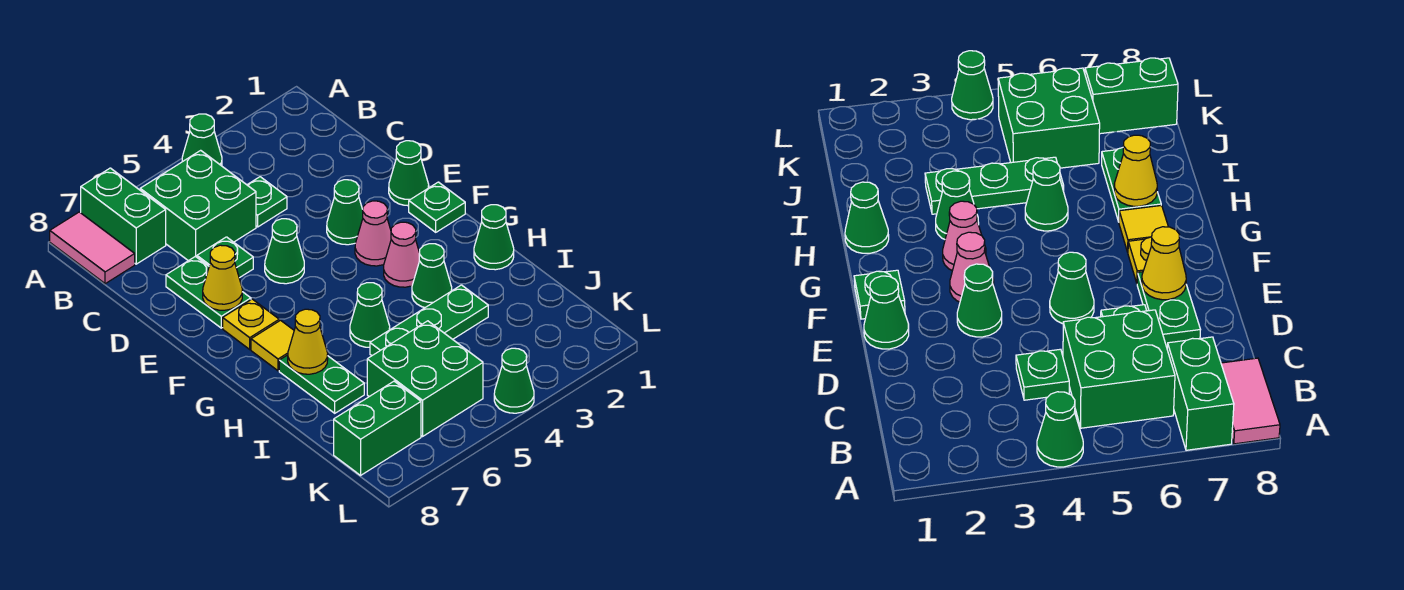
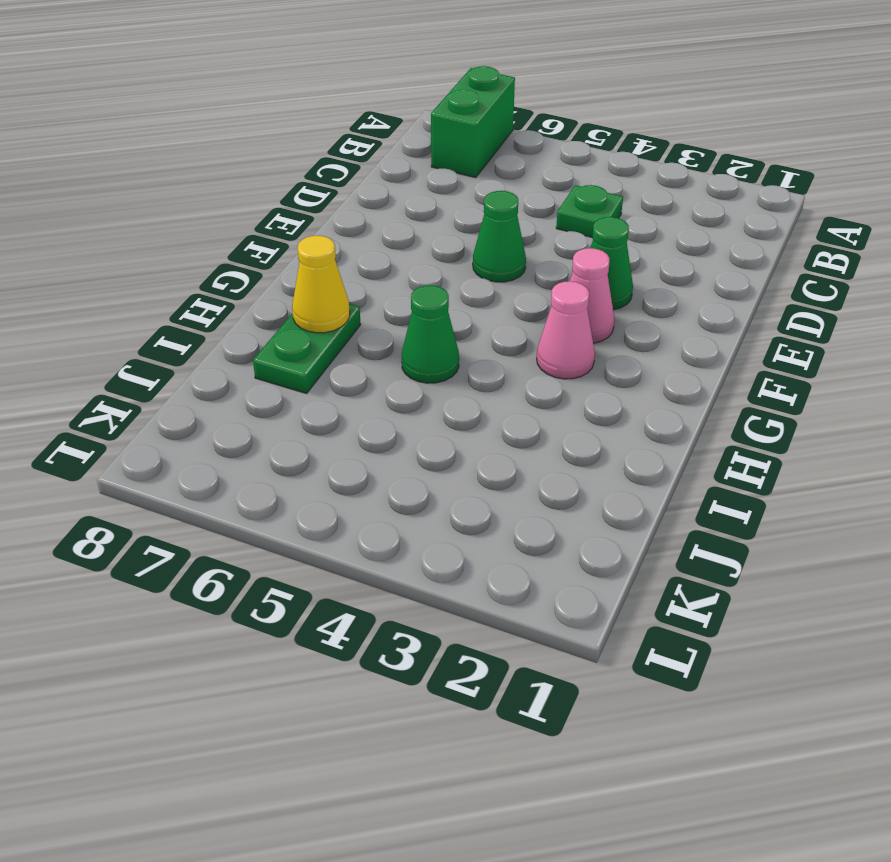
none -> green cone A4 level 1
none -> pink tile A8:B8 level 1
none -> green brick B5:C6 level 1

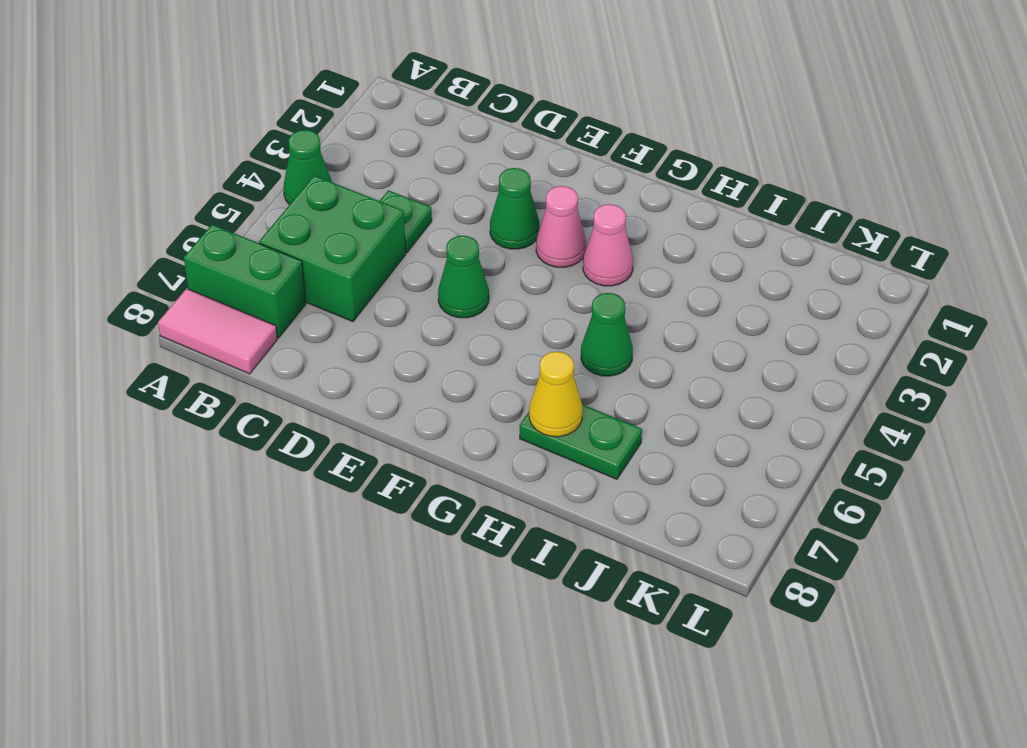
none -> green plate D6 level 1
none -> green plate D7:E7 level 1
none -> green cone E1 level 1

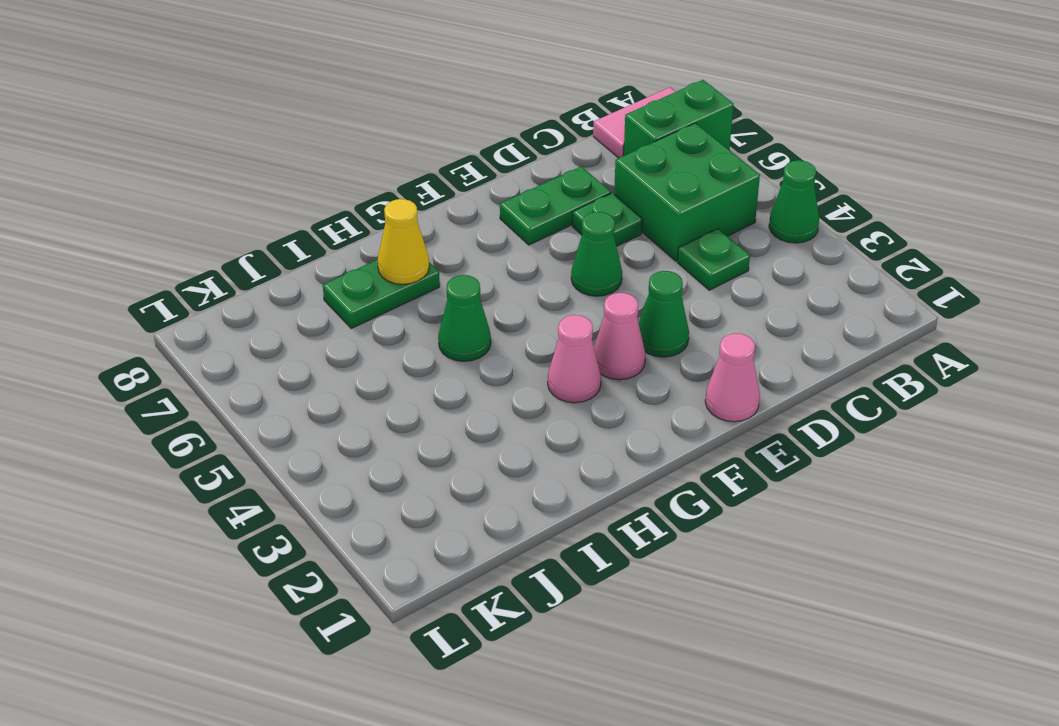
pink cone E1 level 1 -> green cone E1 level 1
none -> green plate F1 level 1
none -> yellow plate F7 level 1
none -> yellow tile G7 level 1

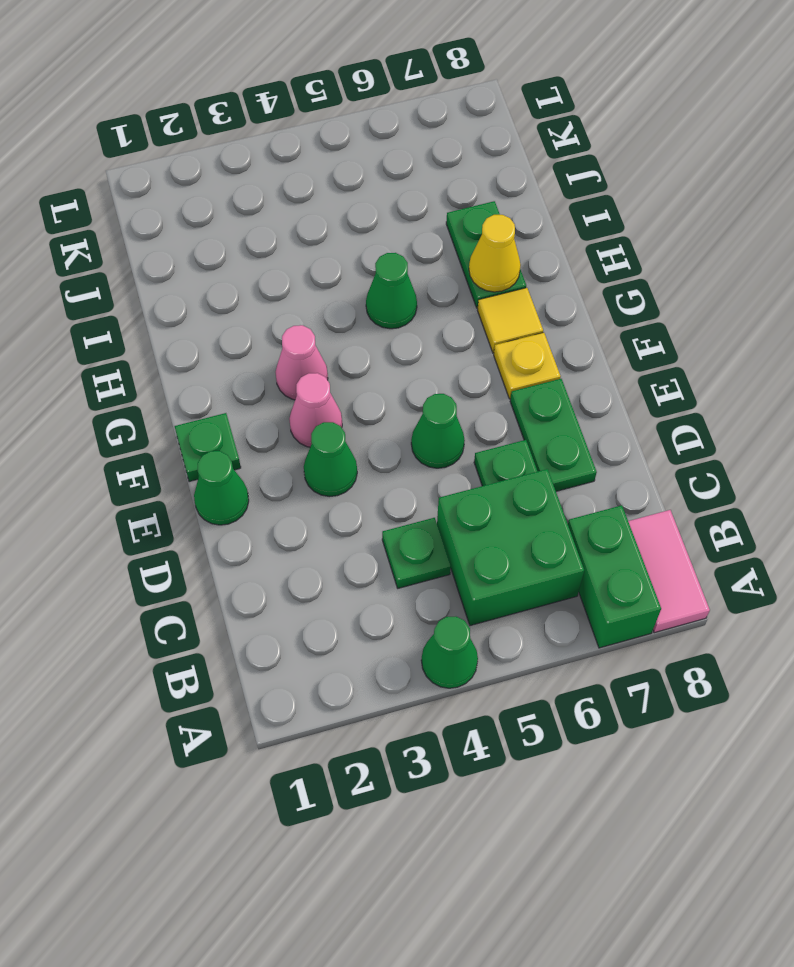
none -> green cone H1 level 1
none -> green cone H3 level 1
none -> green plate I3:I5 level 1

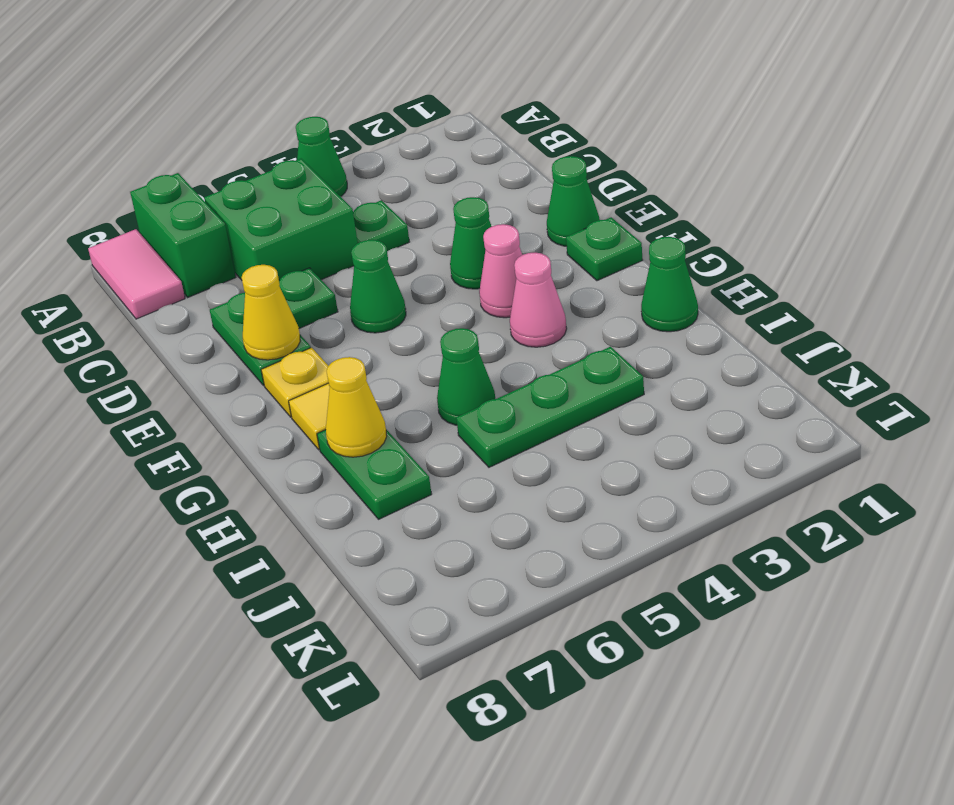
none -> green cone H3 level 1
none -> green brick J5:K6 level 1
none -> green brick K7:K8 level 1

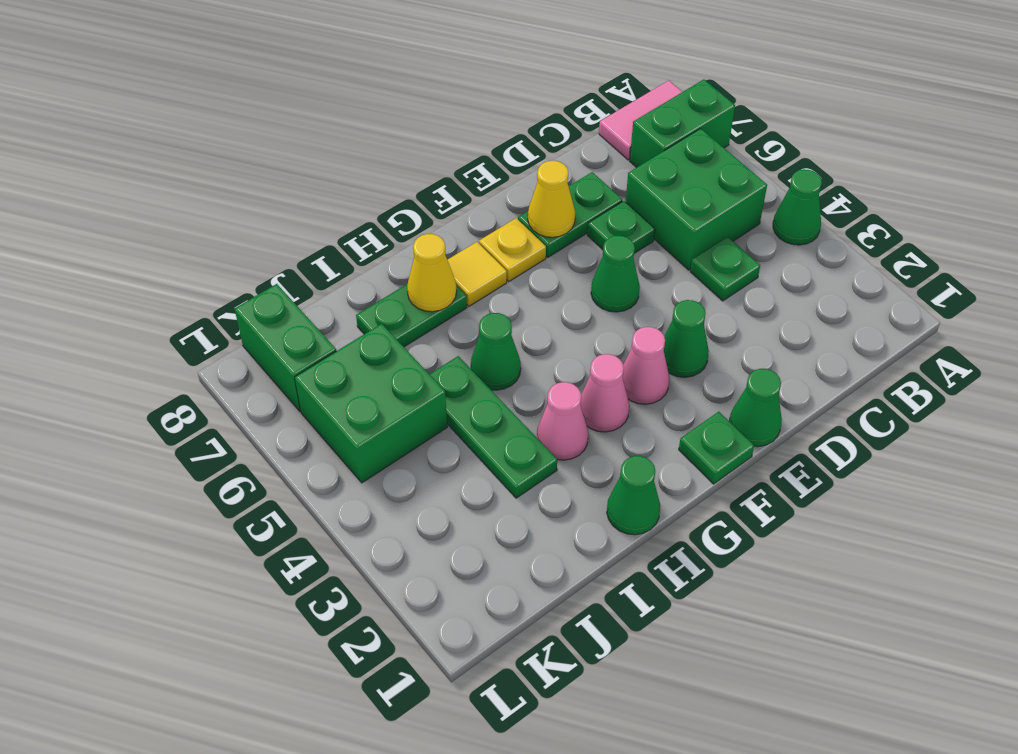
pink cone H3 level 1 -> green cone H3 level 1
none -> green cone L4 level 1

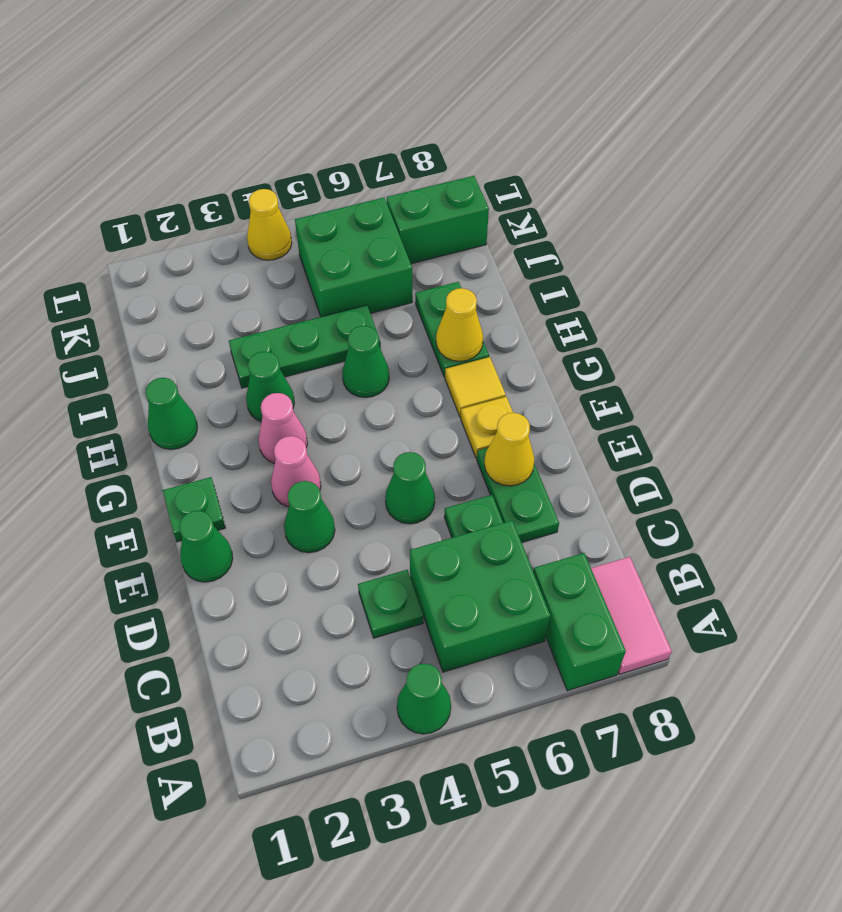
yellow cone L4 level 1 -> green cone L4 level 1

